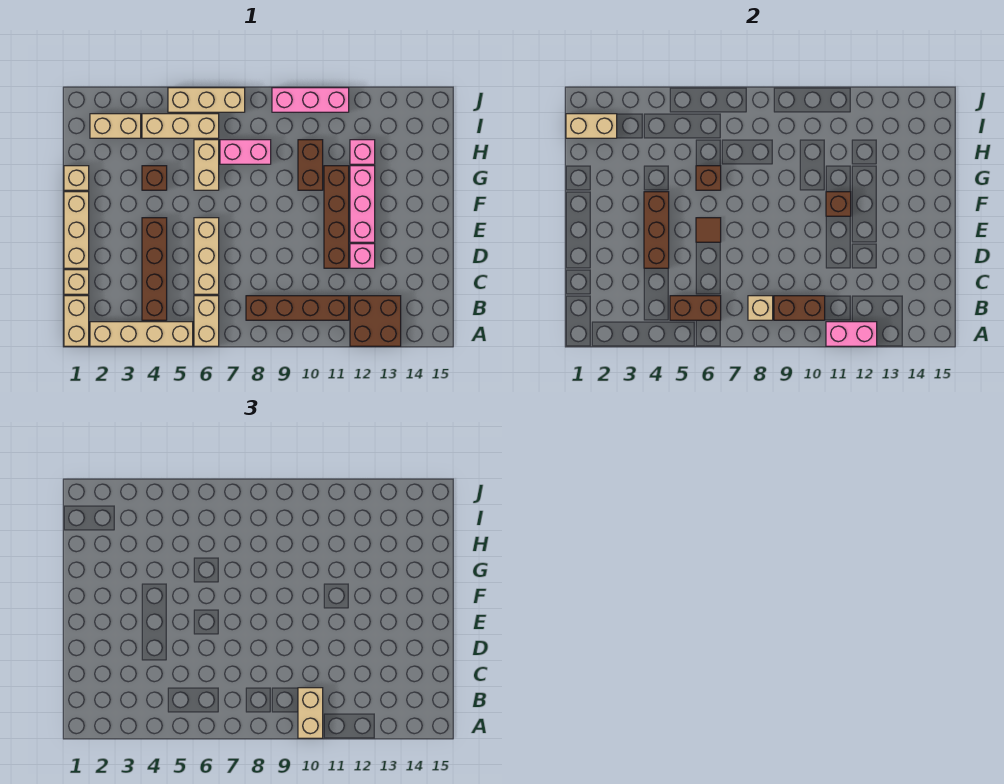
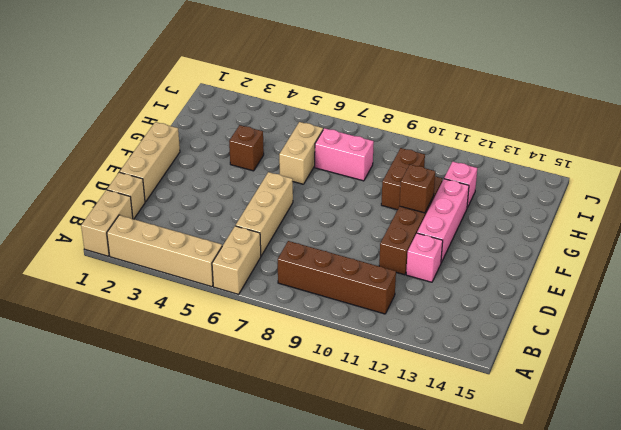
none -> brown brick A12:B13 level 1
none -> brown brick B4:E4 level 1
none -> tan brick G1 level 1
none -> tan brick I2:I3 level 1

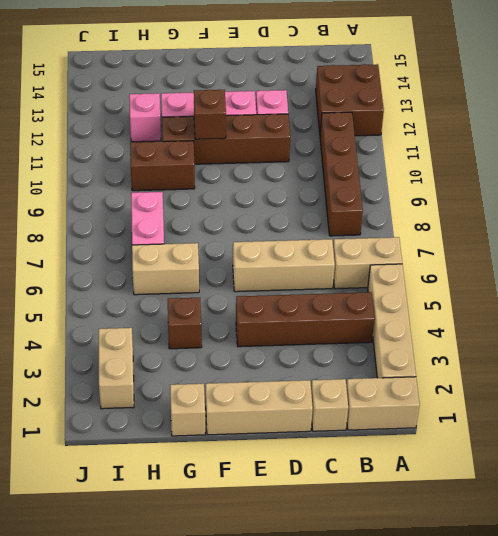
none -> tan brick I4:I6 level 1
none -> tan brick J5:J7 level 1
none -> pink brick J9:J11 level 1
none -> pink brick A11:A12 level 2

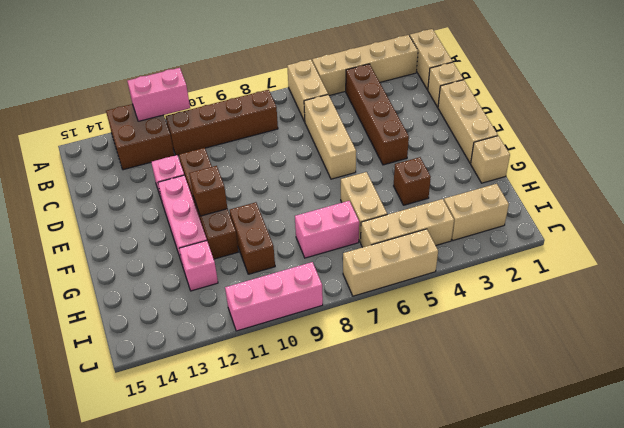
none -> brown brick B5:B6 level 2
none -> tan brick B8 level 2
none -> brown brick B9:B10 level 2
none -> brown brick D4:F4 level 2

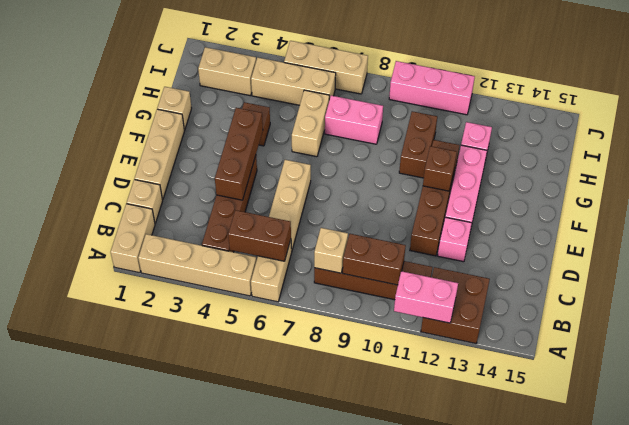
none -> brown tile E6 level 2
none -> brown brick G6 level 2
none -> tan brick I1:I2 level 2
none -> tan brick A10:B10 level 3

